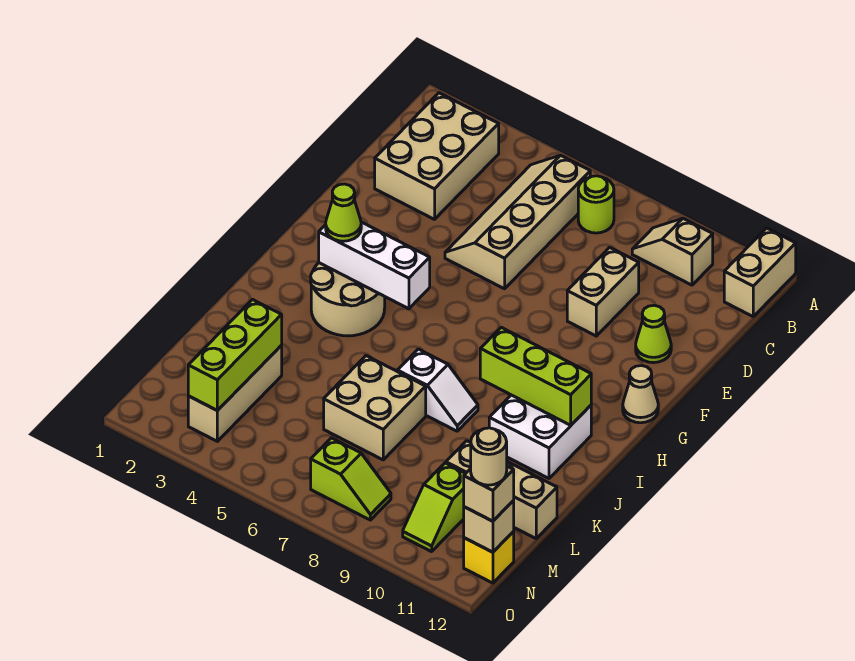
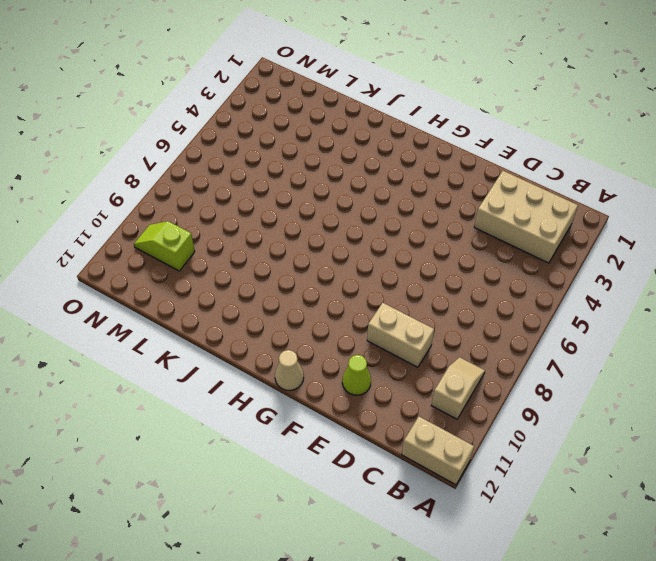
none -> tan slope B5:E6 level 1 top 6
none -> lime round brick B7 level 1
none -> tan round brick H3:I4 level 1

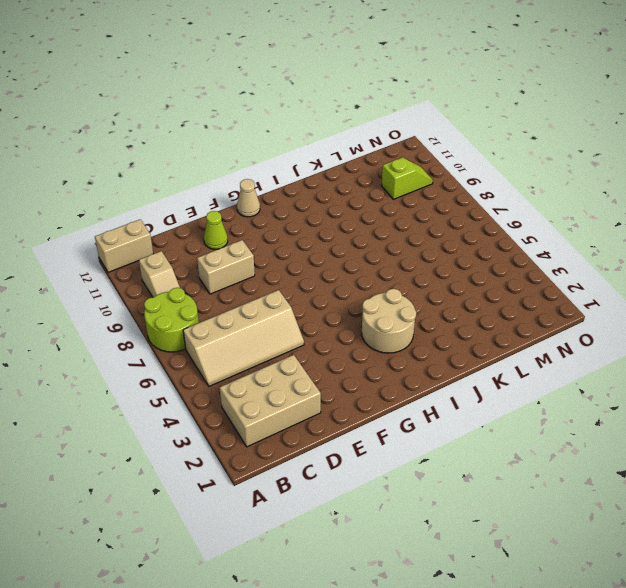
lime round brick A7:B8 level 1 -> lime round brick B7 level 1
none -> white brick I10:J11 level 1
none -> white slope J7:J8 level 1 top 7
none -> tan brick K6:L7 level 1

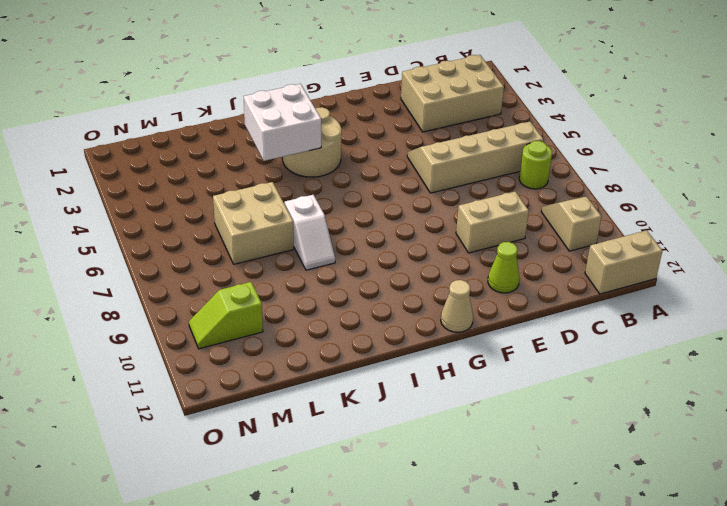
white brick I3:J4 level 2 -> white brick I10:J11 level 1
none -> tan brick L3:N3 level 1
none -> tan brick L10:L12 level 1
none -> lime slope N7:N8 level 1 top 7

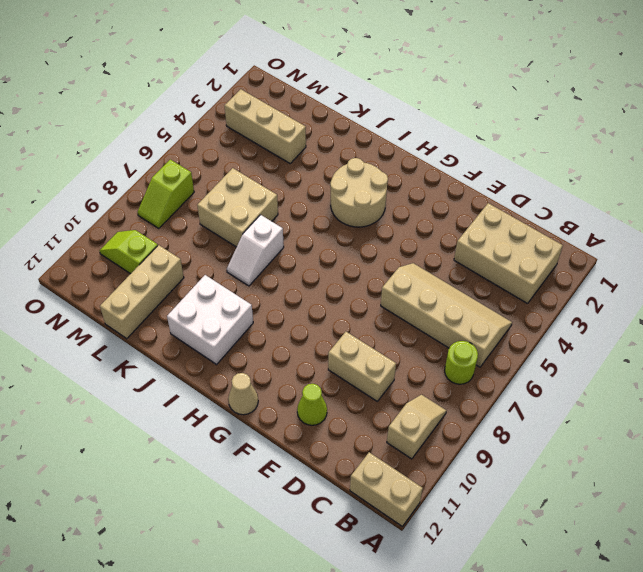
none -> yellow brick N12 level 1
none -> white brick H3:H5 level 2
none -> lime brick I9:I11 level 2

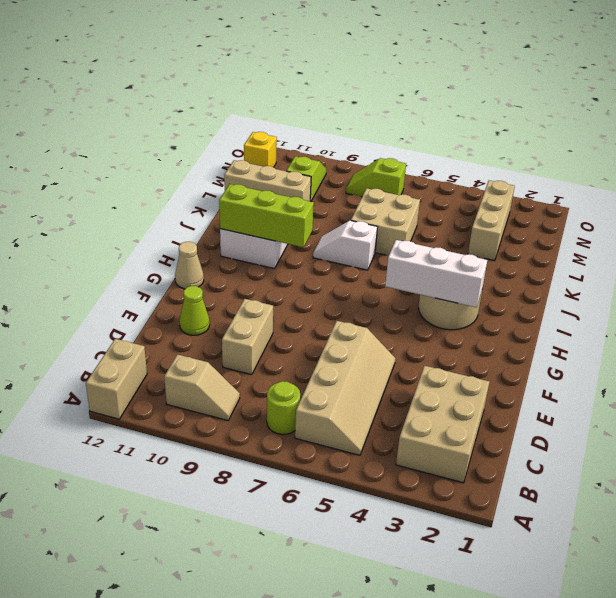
none -> lime brick L3:N3 level 2
none -> tan brick N12 level 2
none -> lime cone H3 level 3

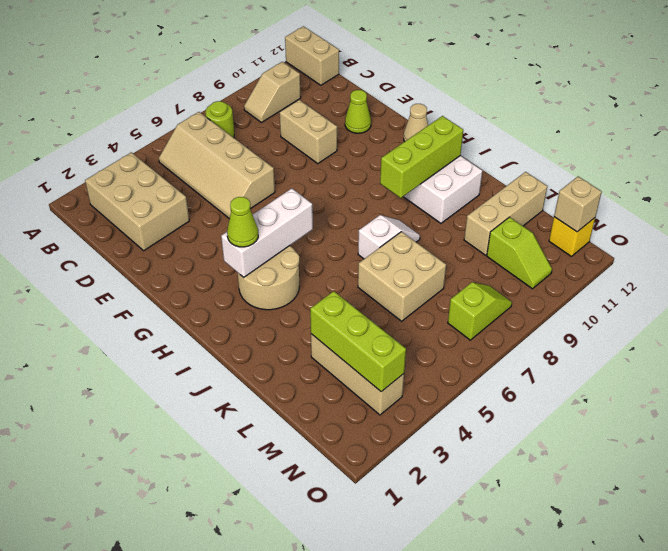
none -> tan brick N12 level 3
none -> tan round brick N12 level 4

